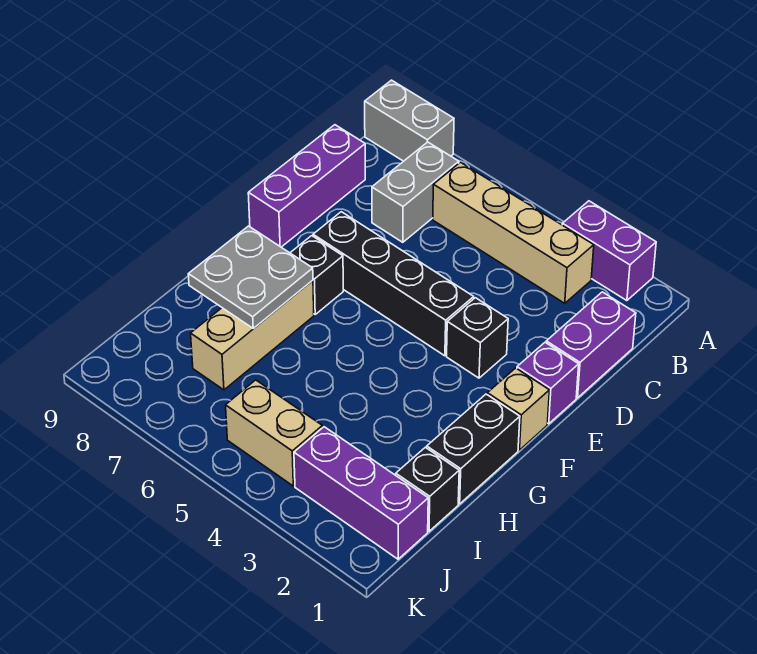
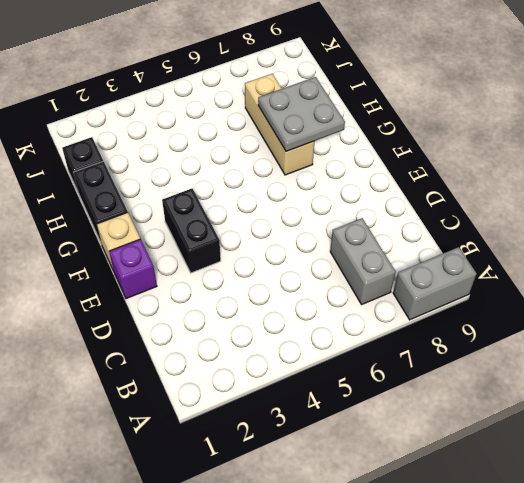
black brick E3:F3 level 1 -> black brick E3 level 1
none -> purple brick A2:A3 level 1
none -> tan brick B3:B6 level 1
none -> purple brick C1:D1 level 1

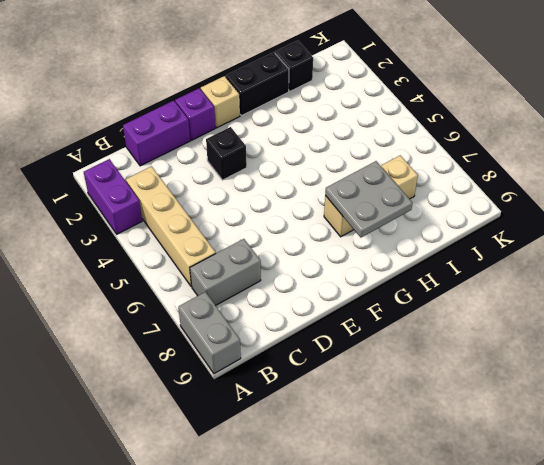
none -> purple brick C9:E9 level 1
none -> black brick E4:E7 level 1
none -> black brick F7 level 1

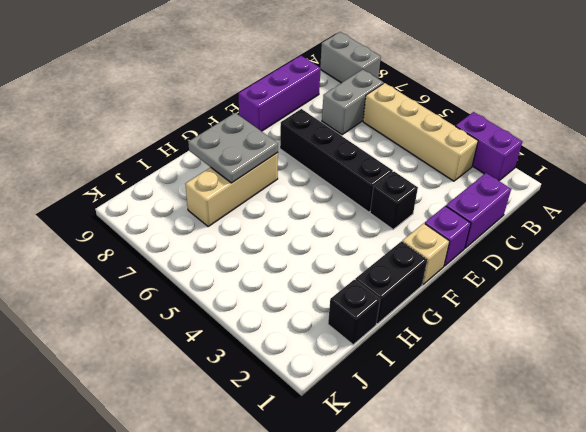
none -> black brick F7 level 1
none -> purple brick J1:J3 level 1
none -> tan brick J4:J5 level 1

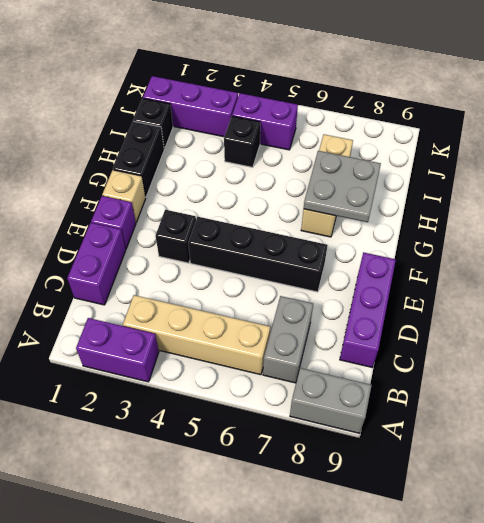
black brick I4 level 1 -> black brick F7 level 1
purple brick J4:J5 level 1 -> tan brick J4:J5 level 1

